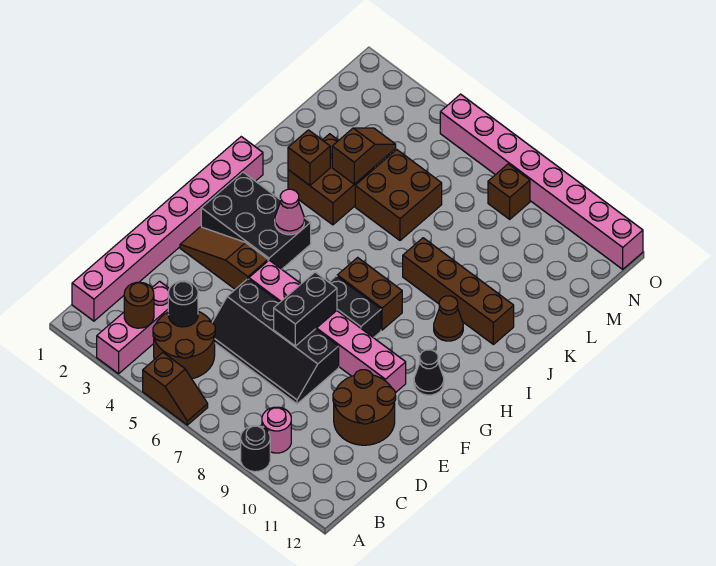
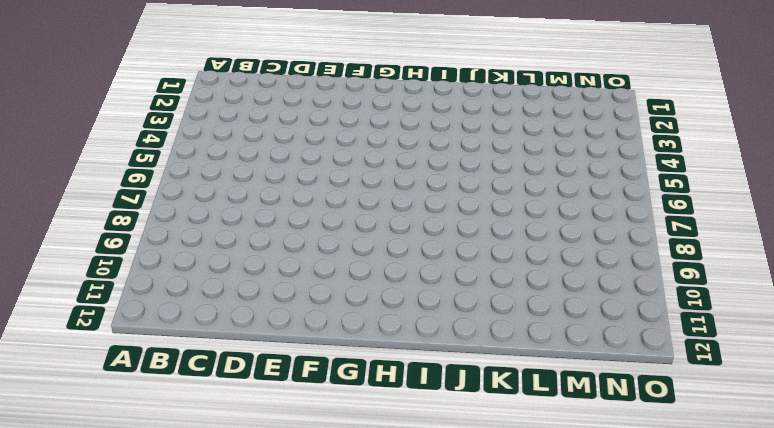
none -> pink brick A3:C3 level 1
none -> brown slope A5:A6 level 1 top 5
none -> black round brick A9 level 1

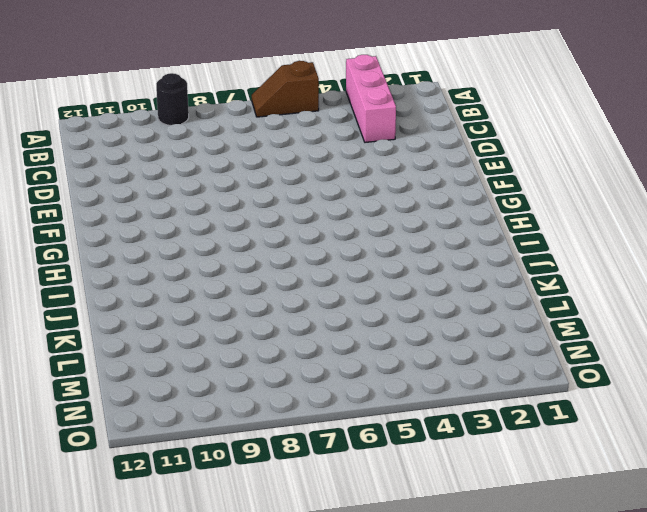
none -> pink brick B1:I1 level 1
none -> brown round brick B4:C5 level 1
none -> pink round brick B9 level 1

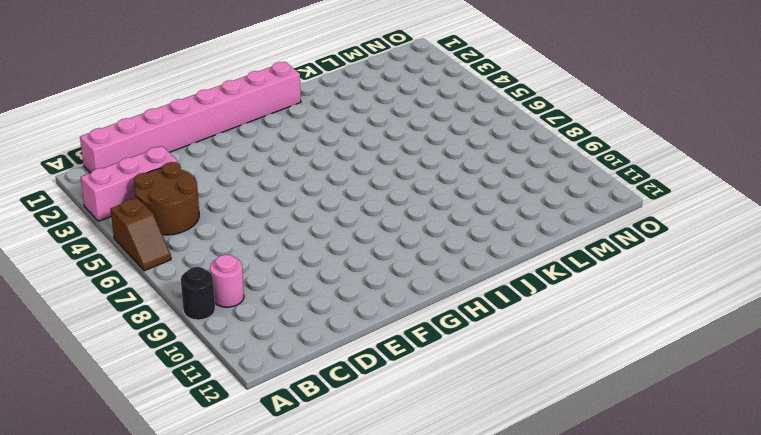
none -> black slope D5:E8 level 1 top E
none -> brown round brick D10:E11 level 1
none -> brown slope F2:F4 level 1 top 4

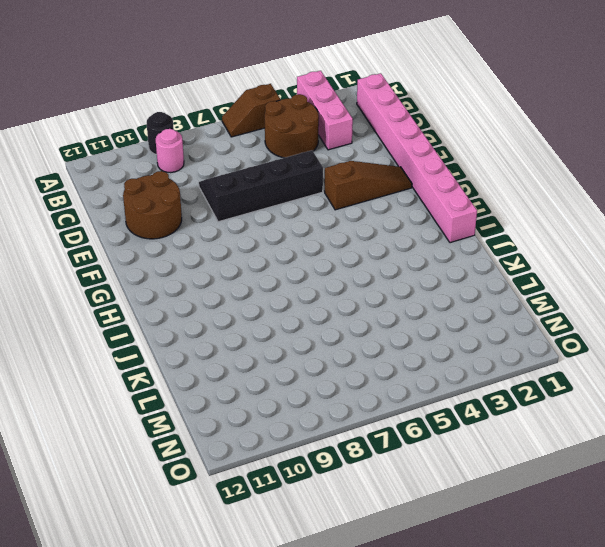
none -> pink brick F5:F10 level 1
none -> black brick G2:H4 level 1
none -> black brick G7:G8 level 1

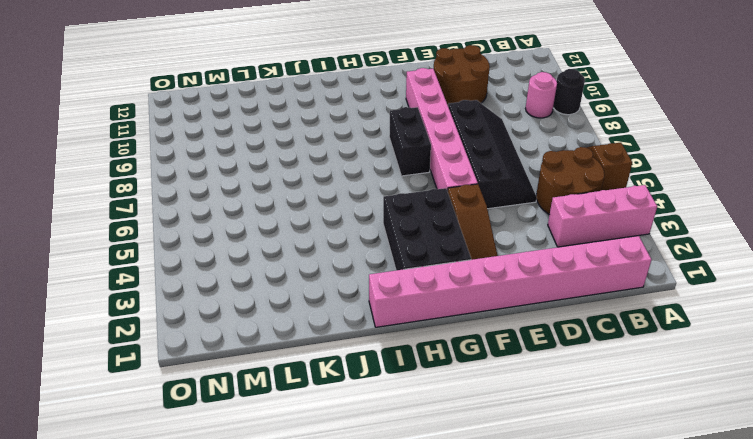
none -> black cone G11 level 1
none -> brown brick H7:H8 level 1
none -> brown cone I10 level 1

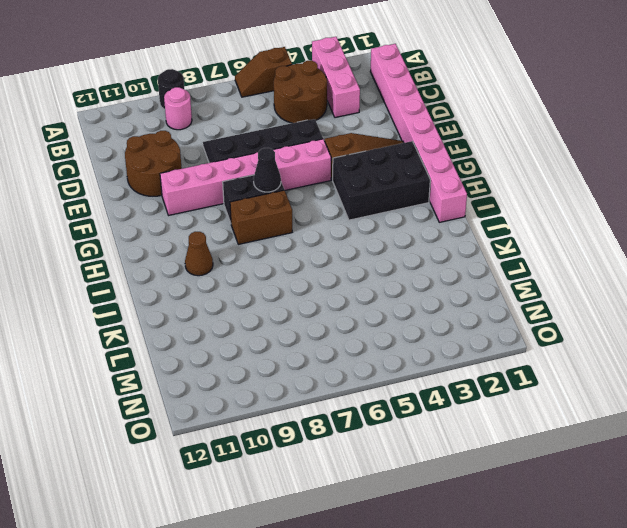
black cone G7 level 2 -> black cone G11 level 1
none -> brown brick J3:K4 level 1
none -> brown brick J8:J11 level 1
none -> brown brick K5:L6 level 1

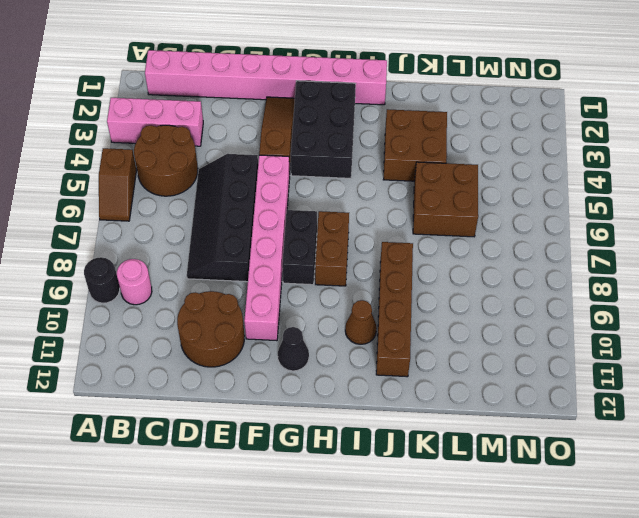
none -> brown brick N8 level 1
none -> pink brick O5:O12 level 1
none -> brown round brick B3 level 2

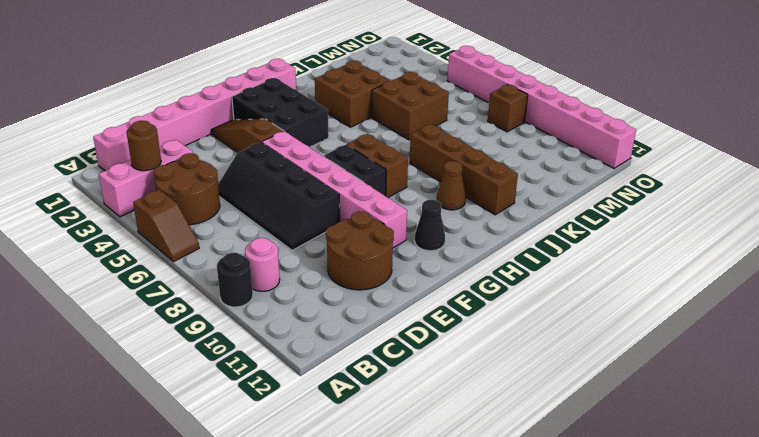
none -> black round brick C4 level 2
none -> black brick E7:F7 level 2
none -> pink cone H4 level 2

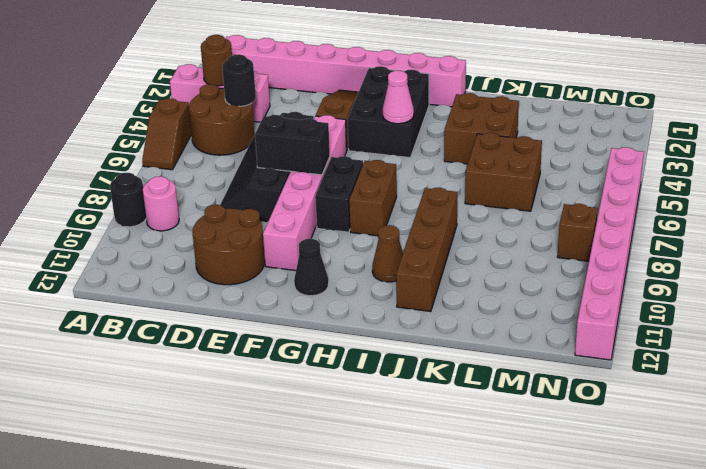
none -> brown brick J3 level 2
none -> brown slope K4:L4 level 2 top K

